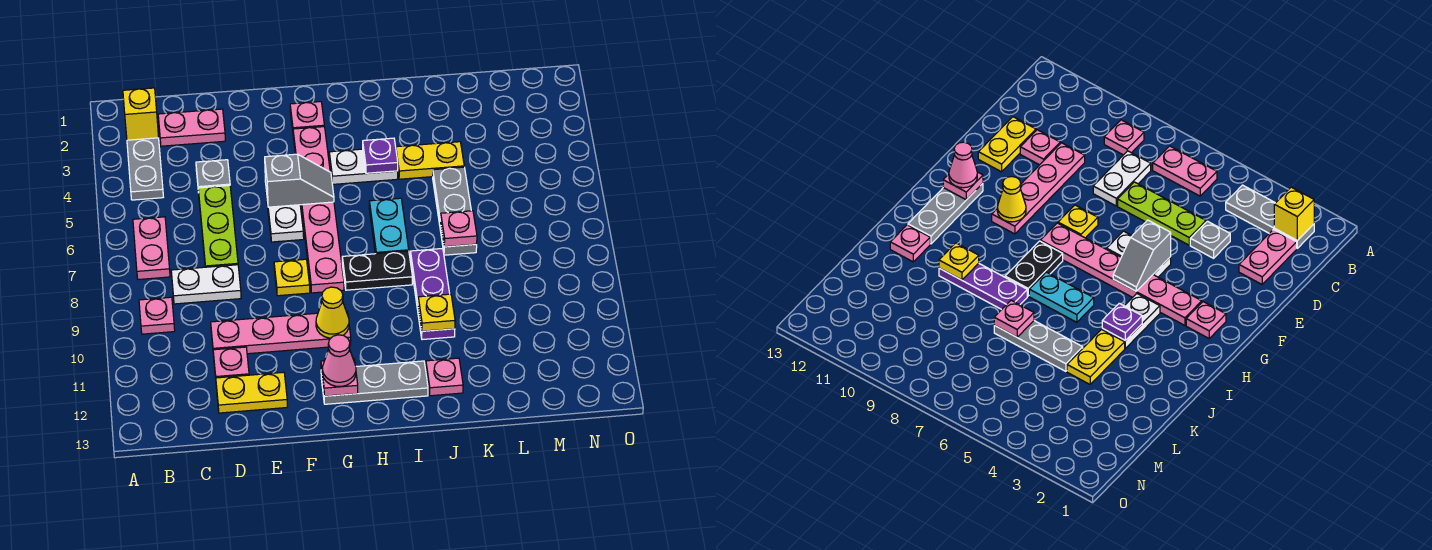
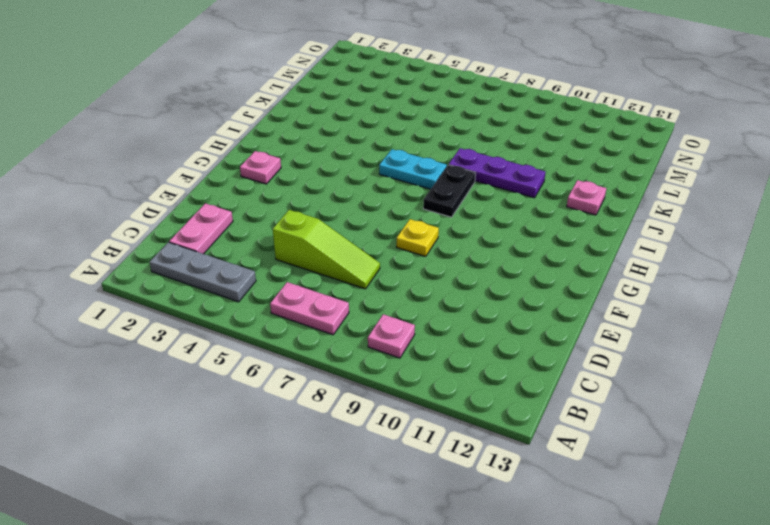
lime slope D5:D7 level 1 top 5 -> lime plate D5:D7 level 1
none -> white plate C8:D8 level 1
none -> grey plate D4 level 1
none -> pink plate D10:G10 level 1
none -> pink plate D11 level 1

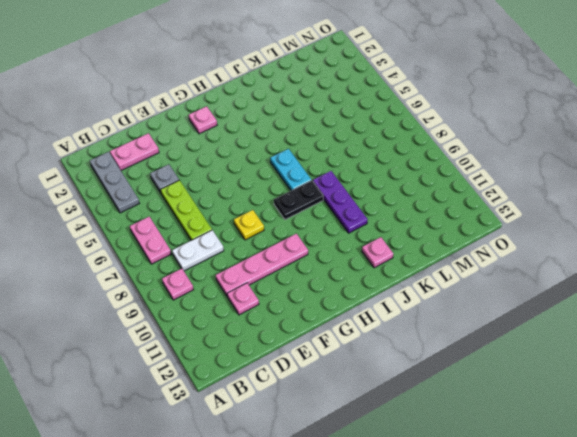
none -> yellow plate D12:E12 level 1
none -> white plate F5:F6 level 1
none -> pink plate G3:G8 level 1
none -> grey plate G12:I12 level 1

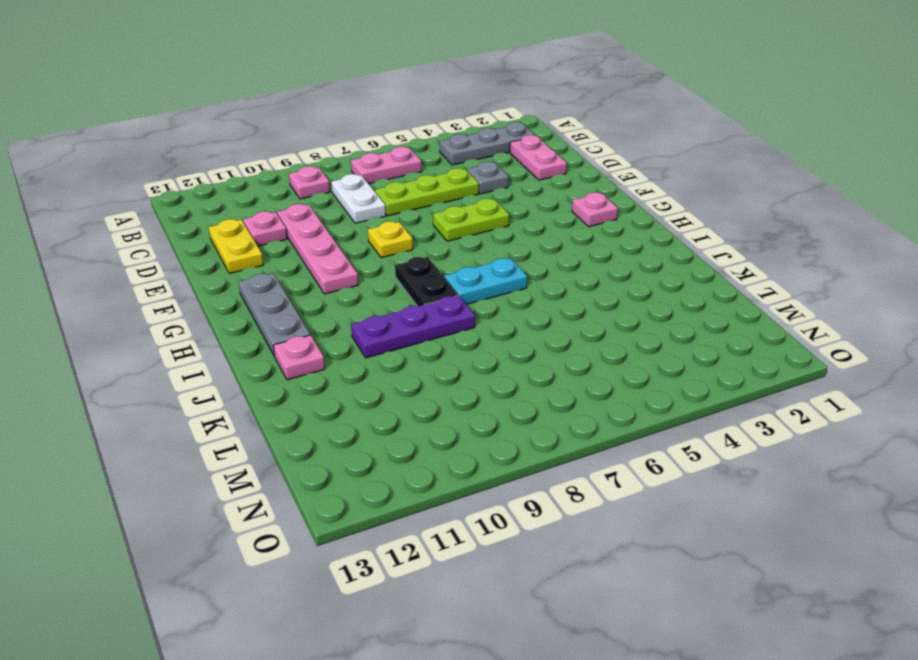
lime plate F5:F6 level 1 -> white plate F5:F6 level 1
none -> pink plate G3:G8 level 1
none -> white plate H4:I4 level 1
none -> yellow plate J4:K4 level 1
none -> grey plate K5:K7 level 1

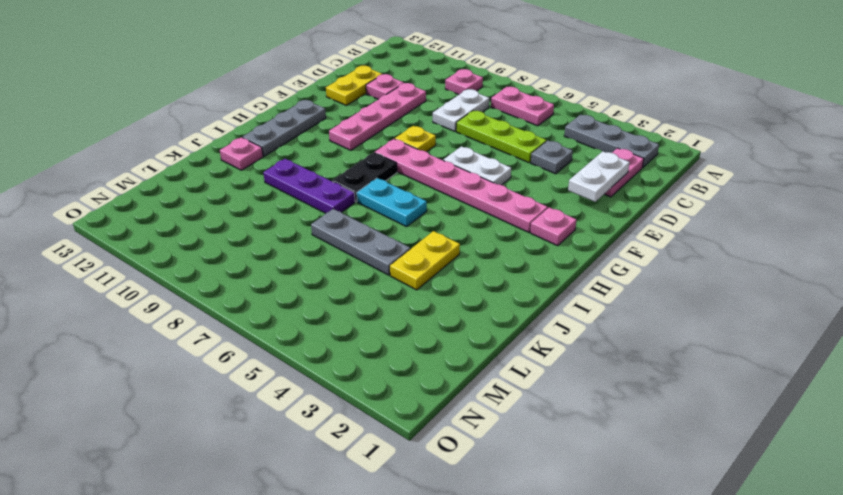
white plate D2:E2 level 2 -> white plate H4:I4 level 1
none -> yellow brick B2 level 2
none -> grey slope F5:G5 level 2 top F
none -> yellow cone G10 level 2
none -> pink plate G12 level 2

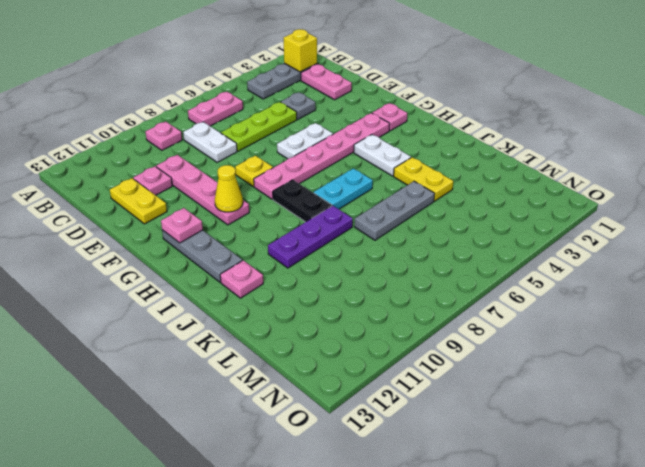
none -> grey slope F5:G5 level 2 top F
none -> purple plate I4 level 2
none -> yellow plate J10 level 2
none -> pink plate K7 level 2

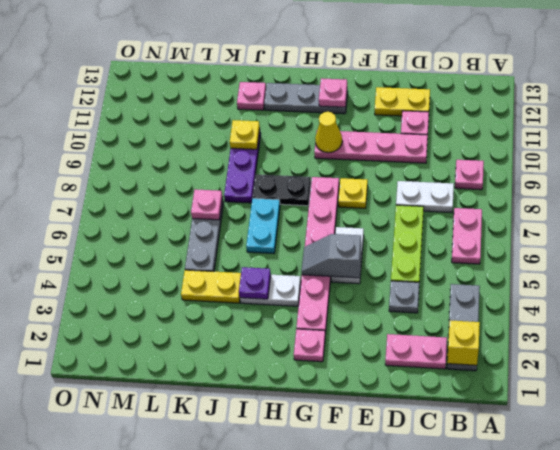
none -> pink cone G12 level 3

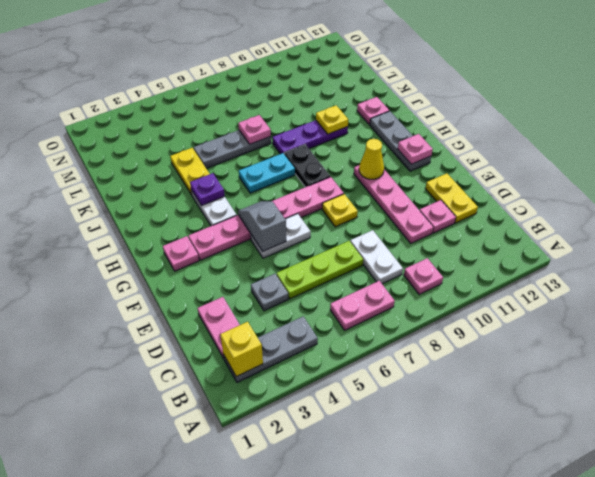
none -> pink cone G12 level 3

